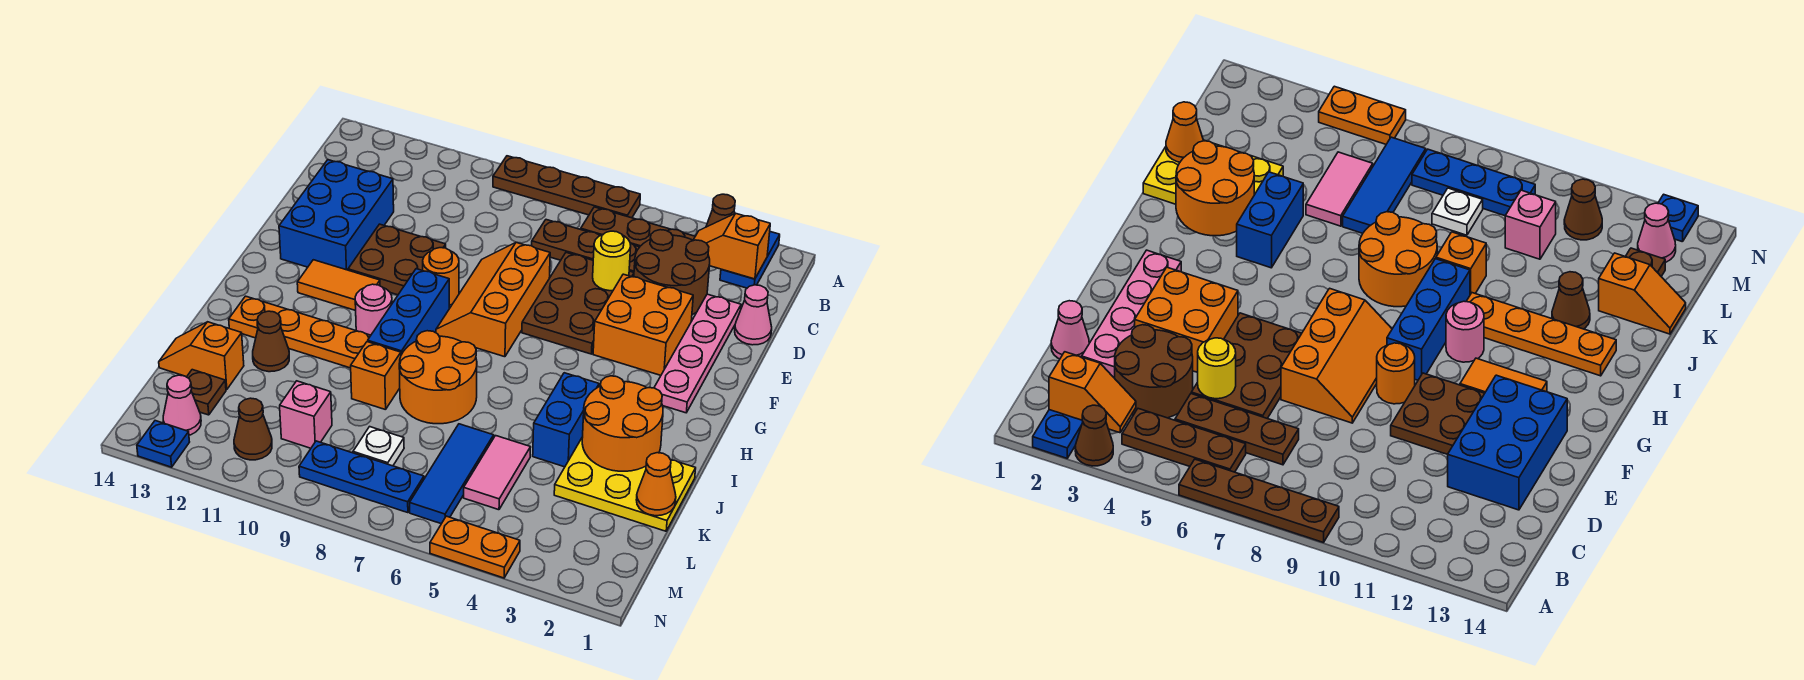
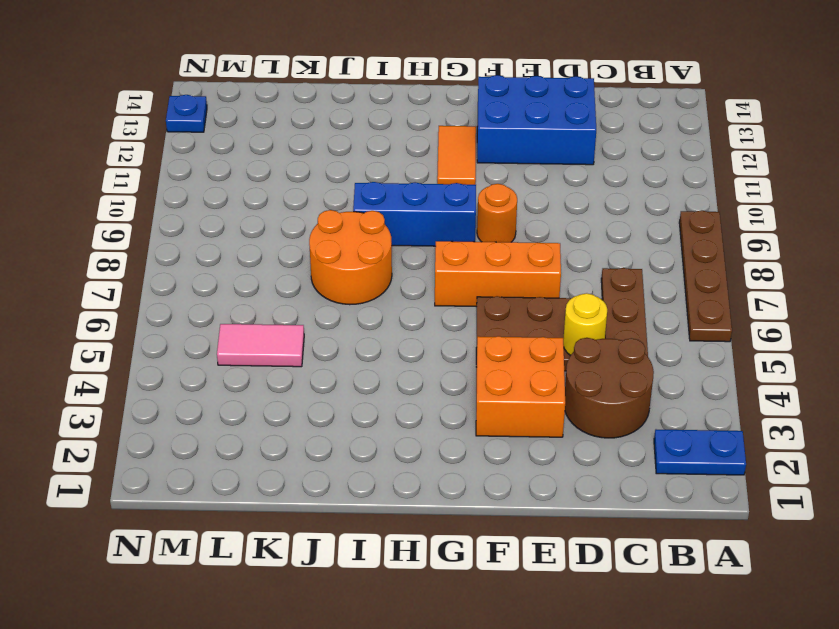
none -> brown cone A3 level 1
none -> brown plate B4:B6 level 1
none -> pink cone D1 level 1
none -> pink plate D2:G2 level 1

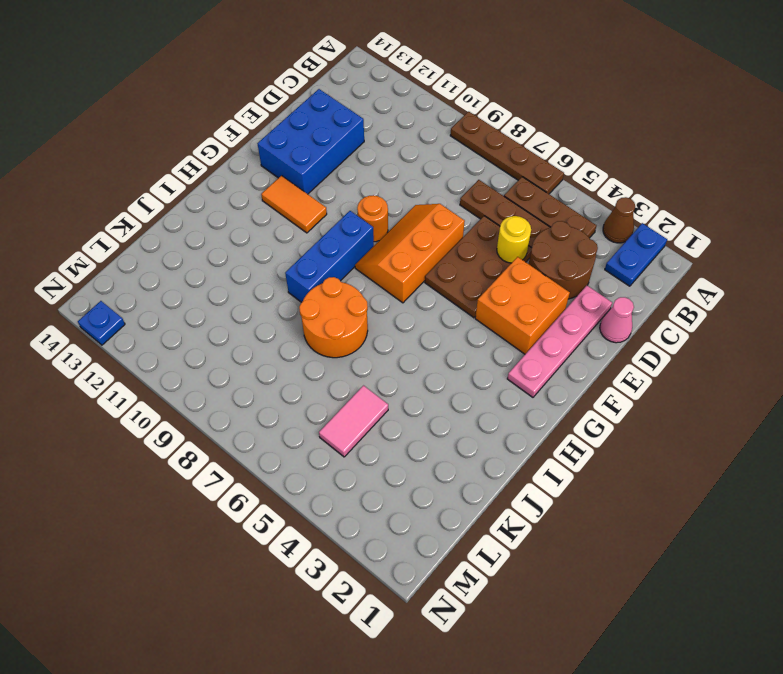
none -> brown plate E10:F11 level 1
none -> pink round brick H10 level 1
none -> blue brick I4:J4 level 1
none -> orange plate I10:I13 level 1

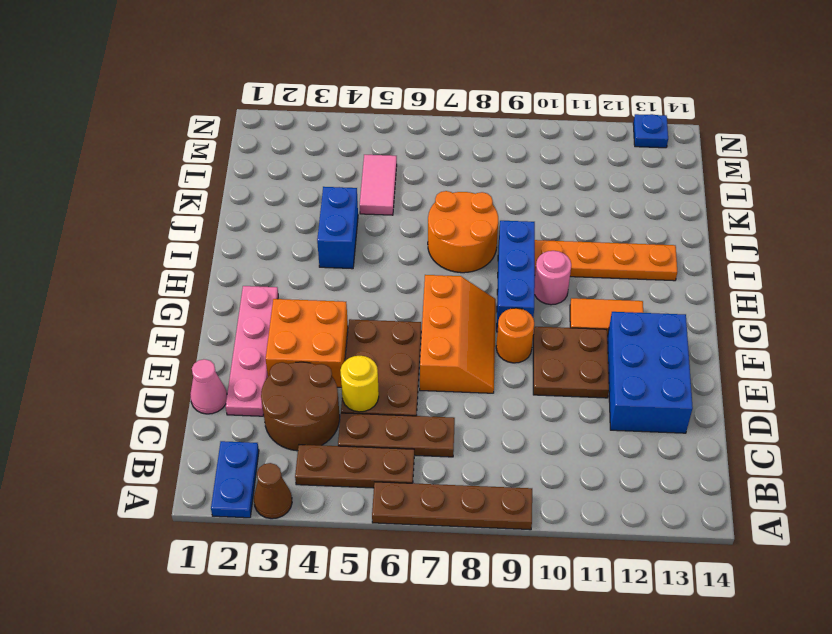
none -> yellow plate J1:K3 level 1
none -> orange brick J9 level 1
none -> brown cone J12 level 1
none -> blue tile K6:M6 level 1

